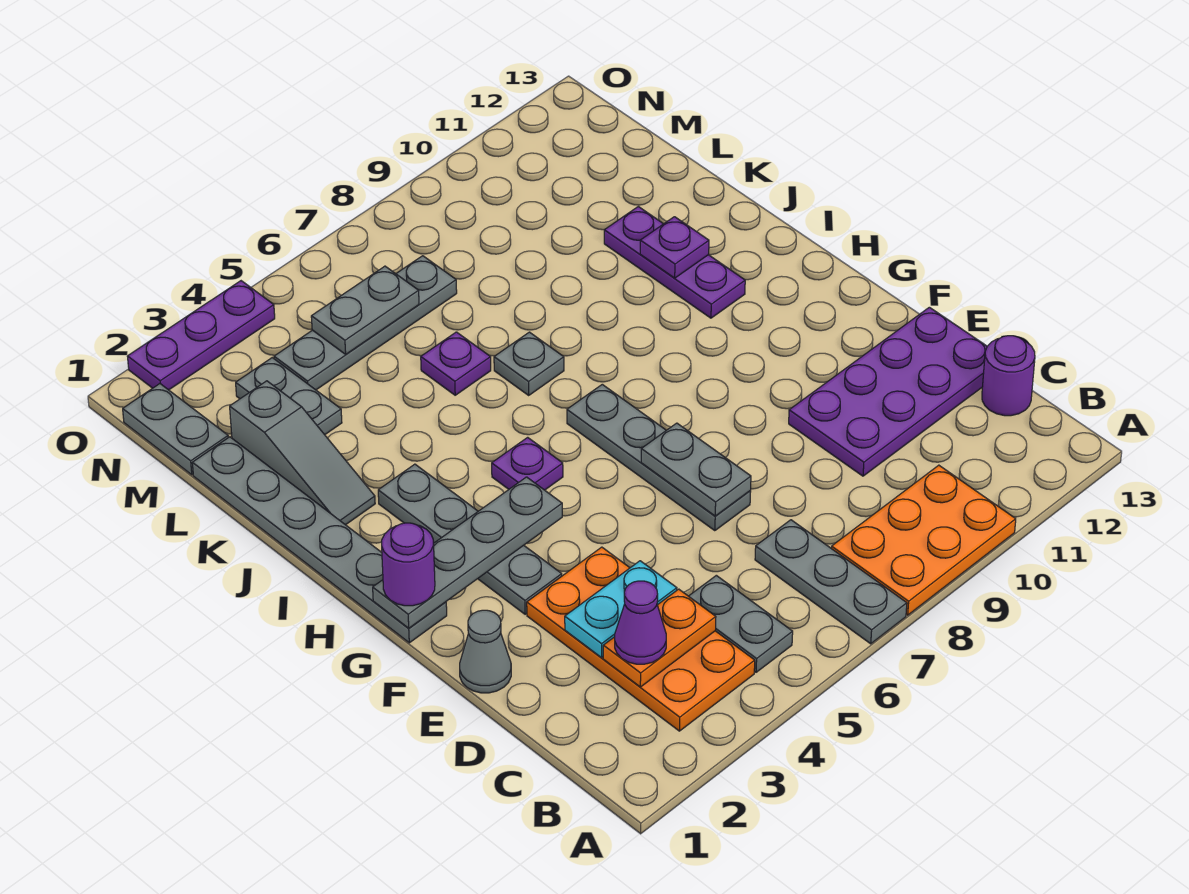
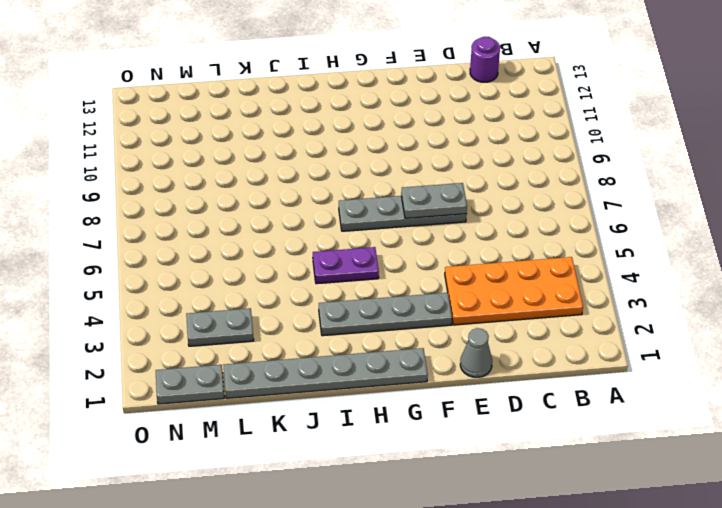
purple plate H5:I5 level 1 -> purple plate H5 level 1
none -> grey plate A7:C7 level 1
none -> orange plate A8:B10 level 1
none -> grey plate B5:C5 level 1

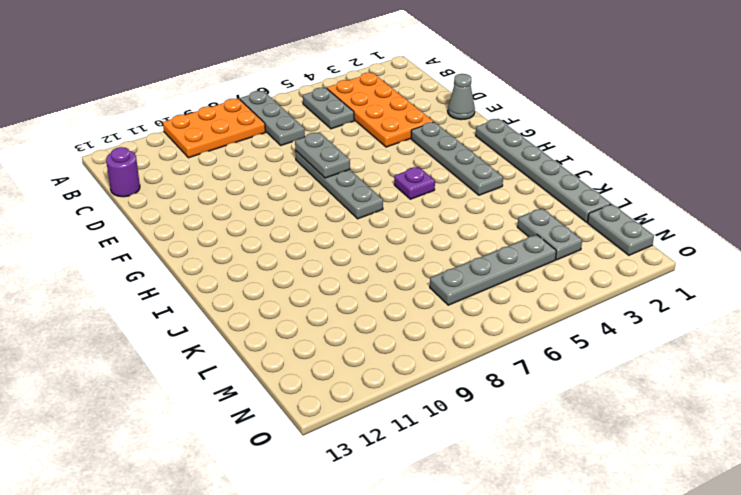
none -> purple plate D10:E13 level 1
none -> purple plate I11:K11 level 1
none -> grey slope J2:L2 level 1 top L

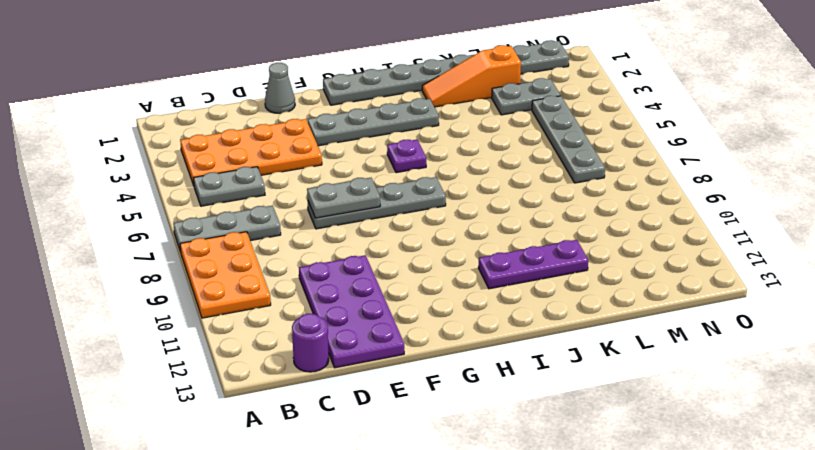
orange slope J2:L2 level 1 top L -> grey slope J2:L2 level 1 top L
none -> grey plate J7 level 1
none -> purple plate K6 level 1
none -> purple plate O2:O4 level 1

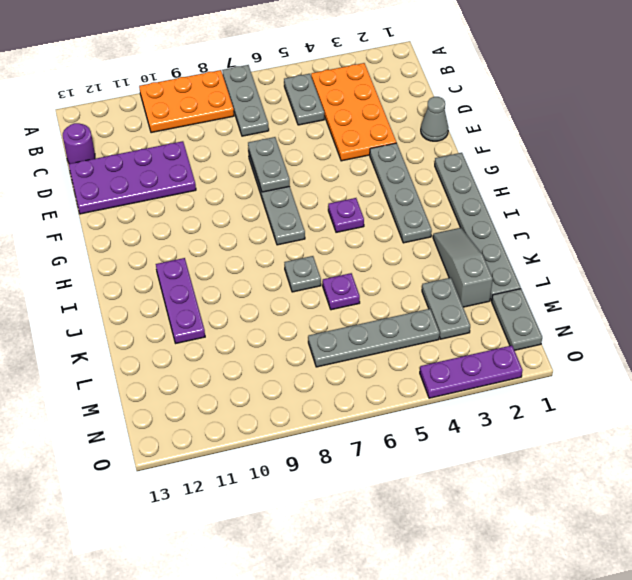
none -> orange plate C3:C4 level 2
none -> cyan plate D3:D4 level 2
none -> grey plate G1:G4 level 2

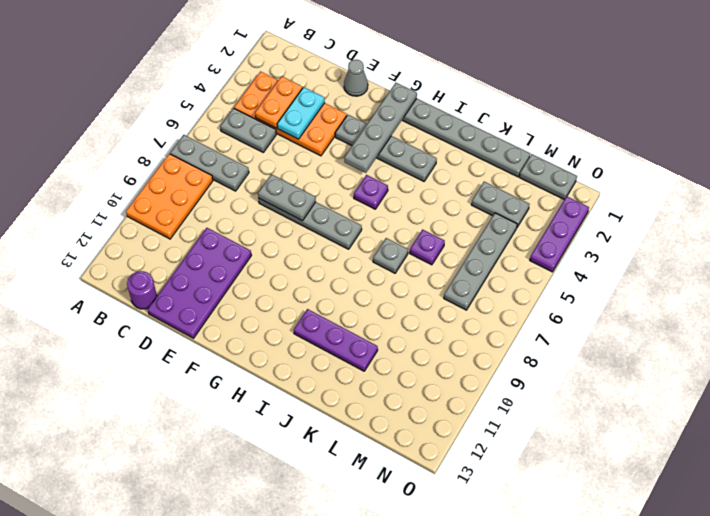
none -> grey slope J2:L2 level 1 top L
none -> purple plate J11 level 2
none -> grey plate M5:M6 level 2

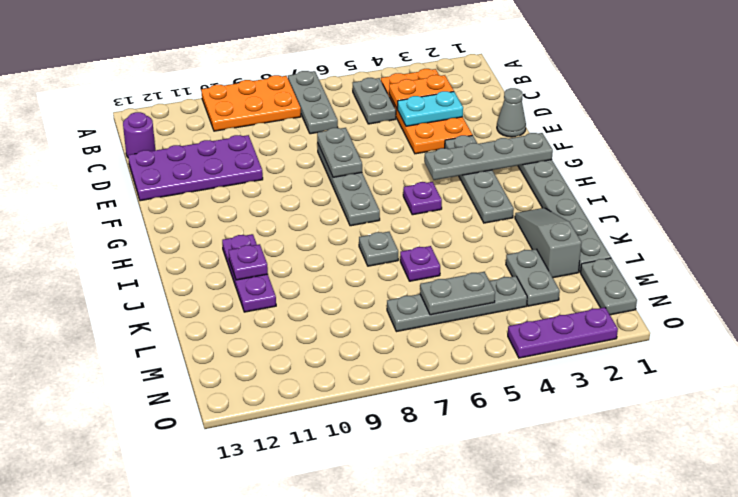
none -> purple cone C3 level 3
none -> purple round brick G1 level 3

